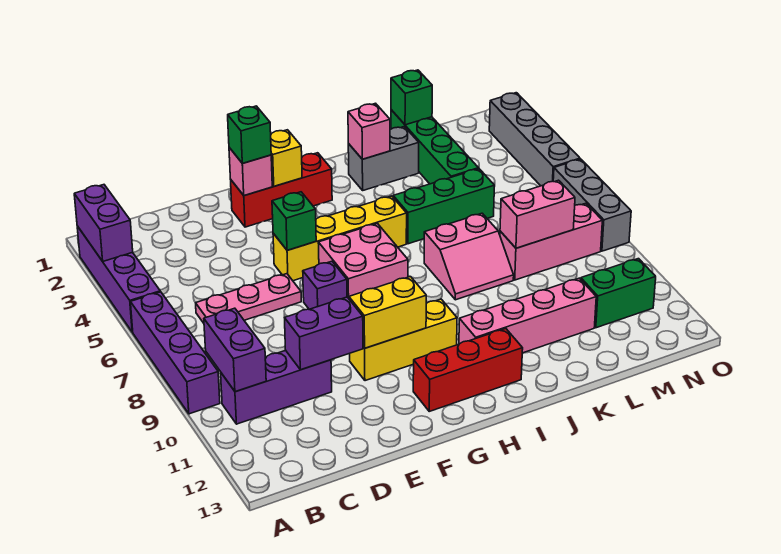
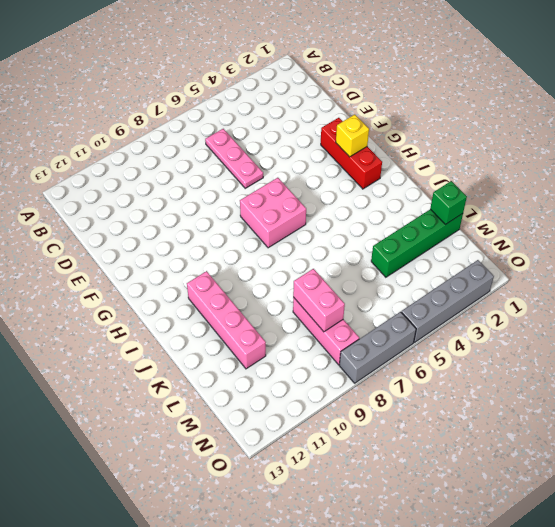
none -> purple brick A2:A5 level 1
none -> purple brick A6:A9 level 1
none -> purple brick B10:D10 level 1
none -> yellow brick F5:I5 level 1

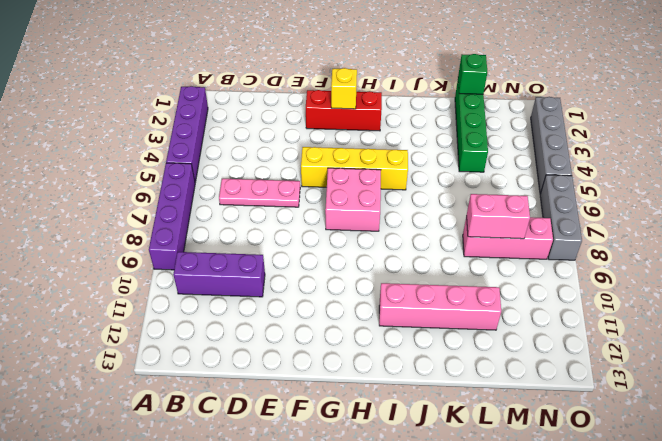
none -> purple brick F7 level 1
none -> yellow brick F10:H10 level 1
none -> red brick G12:I12 level 1
none -> grey brick J2:K2 level 1

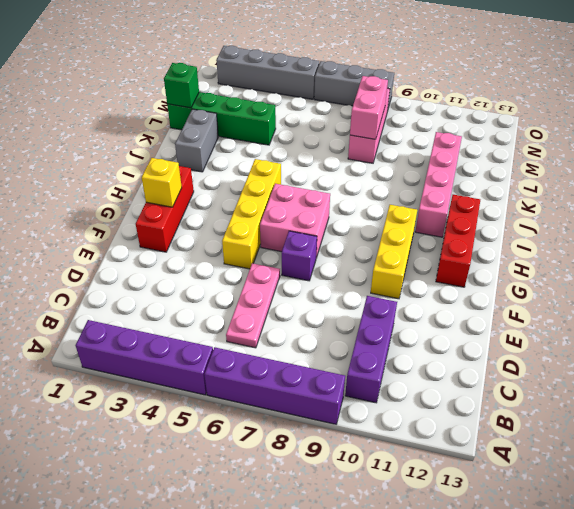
none -> green brick J5:L5 level 1
none -> pink slope J7:K8 level 1 top 7
none -> green brick M11:N11 level 1
none -> purple brick A2:A3 level 2

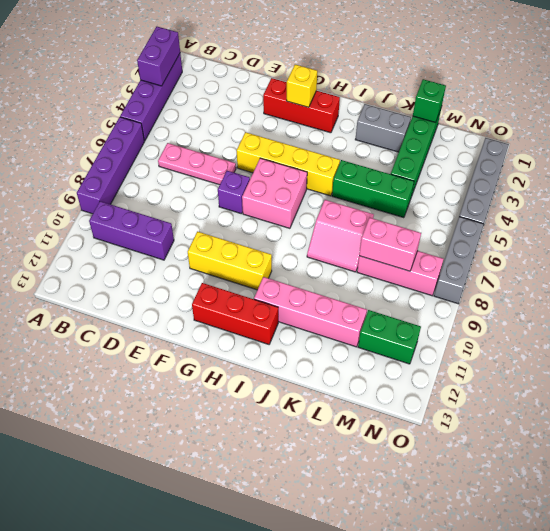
none -> purple brick B9:B10 level 2
none -> purple brick D10:E10 level 2
none -> pink brick F2 level 2
none -> green brick F5 level 2

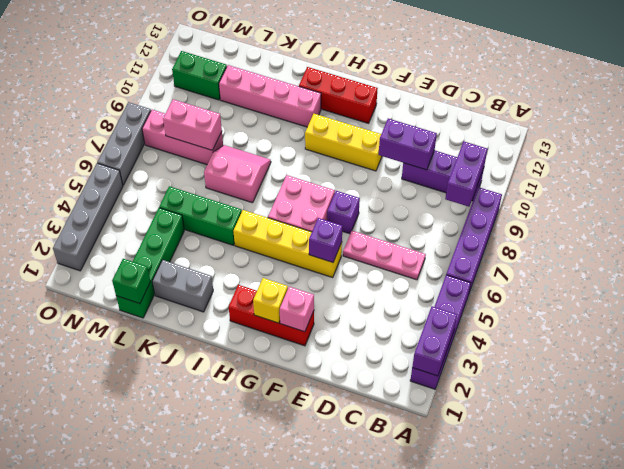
purple brick F5 level 2 -> green brick F5 level 2
none -> yellow brick F10:G10 level 2
none -> pink brick J2 level 2
none -> green brick F2 level 3

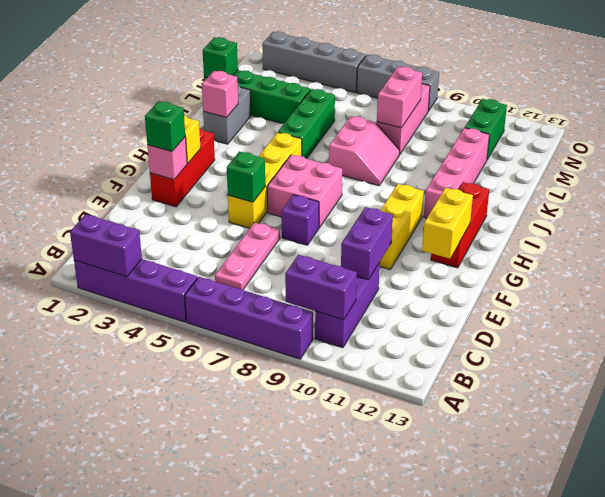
yellow brick F12:G12 level 2 -> yellow brick F10:G10 level 2

